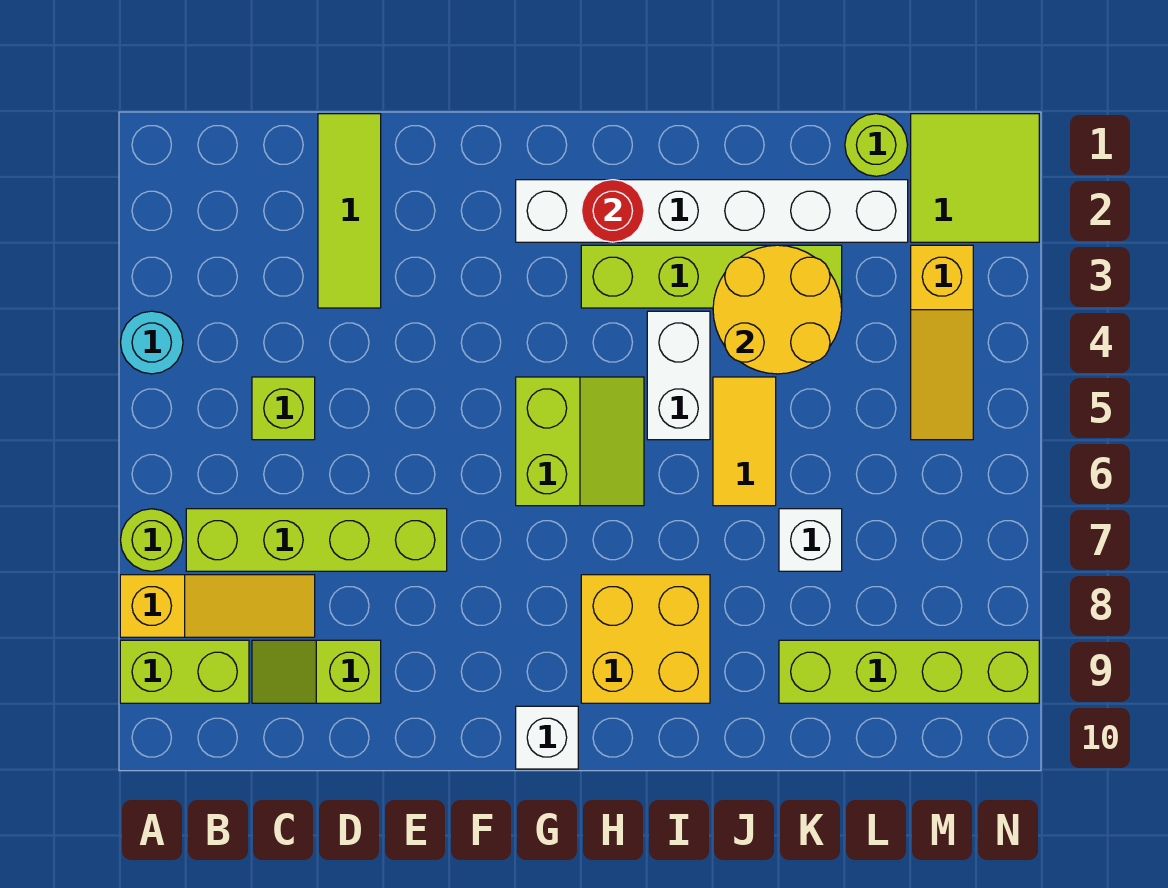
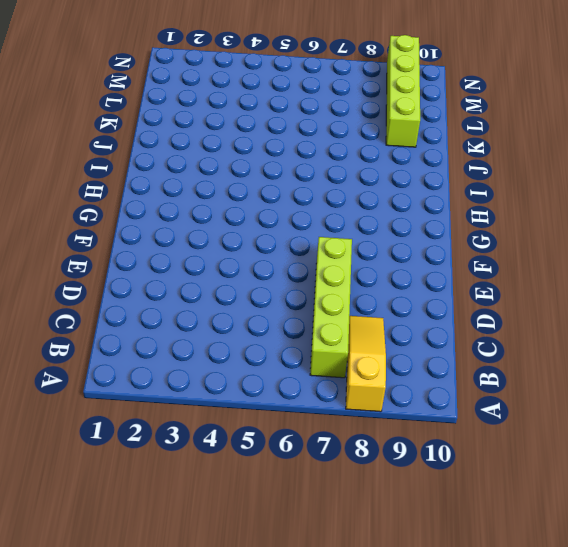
none -> cyan round brick A4 level 1
none -> lime round brick A7 level 1
none -> lime brick A9:B9 level 1

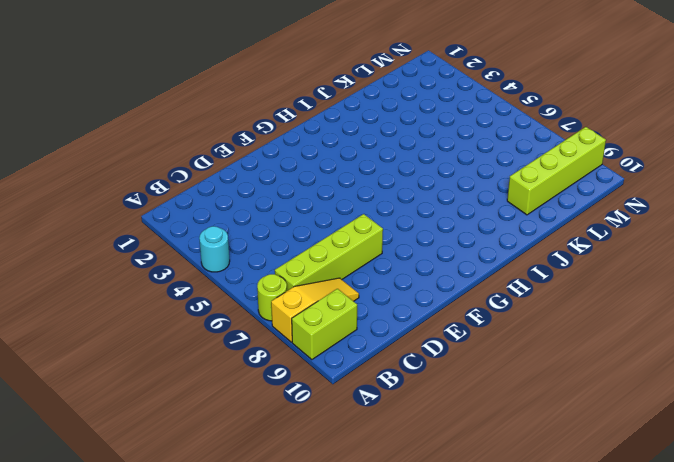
none -> lime brick C5 level 1
none -> lime slope C9:D9 level 1 top D
none -> lime tile D1:D3 level 1

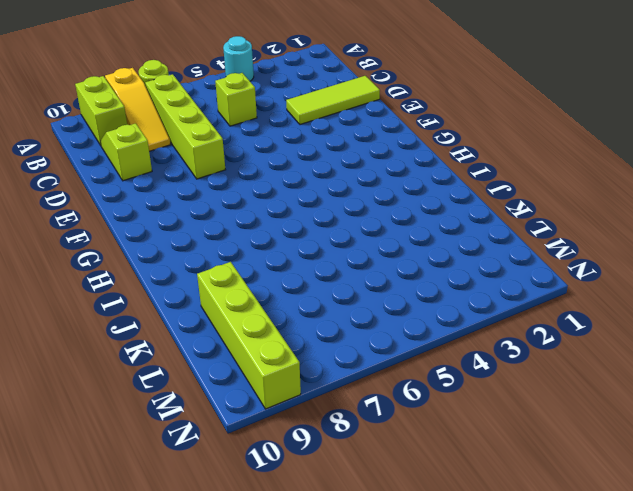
none -> white brick G2:L2 level 1
none -> lime slope G5:H6 level 1 top G
none -> white brick G10 level 1

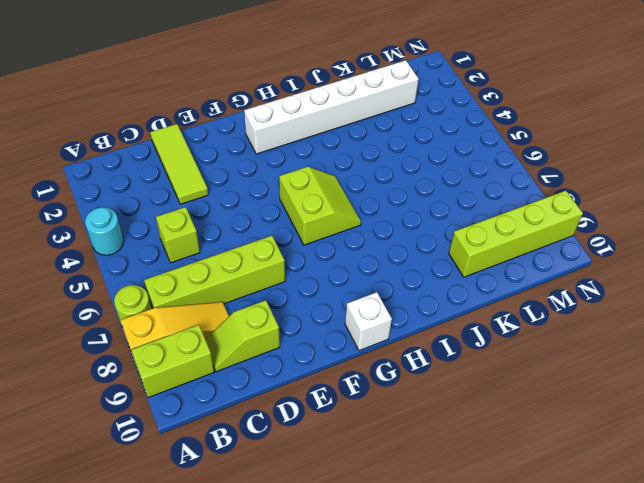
none -> lime brick H3:K3 level 1
none -> yellow brick H8:I9 level 1
none -> white brick I4:I5 level 1

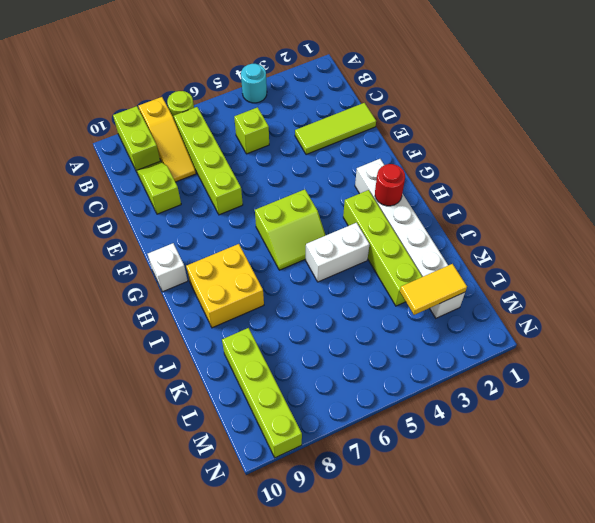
yellow tile L2:L3 level 2 -> yellow tile J5:J6 level 1
none -> white brick K7 level 1
none -> lime round brick L1 level 1
none -> lime tile M1:N2 level 1

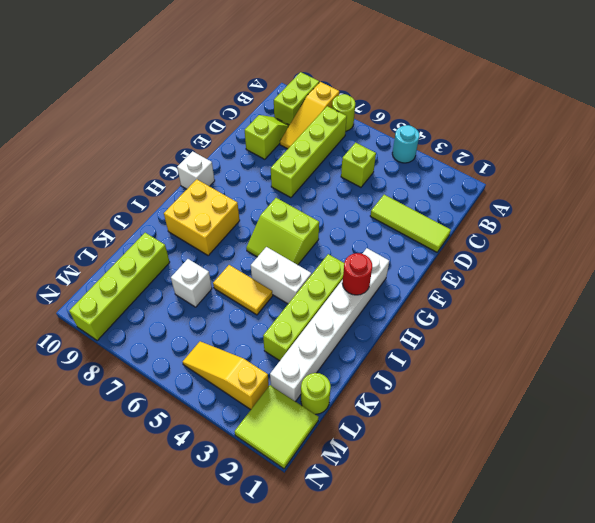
none -> yellow round brick J3:K4 level 2

